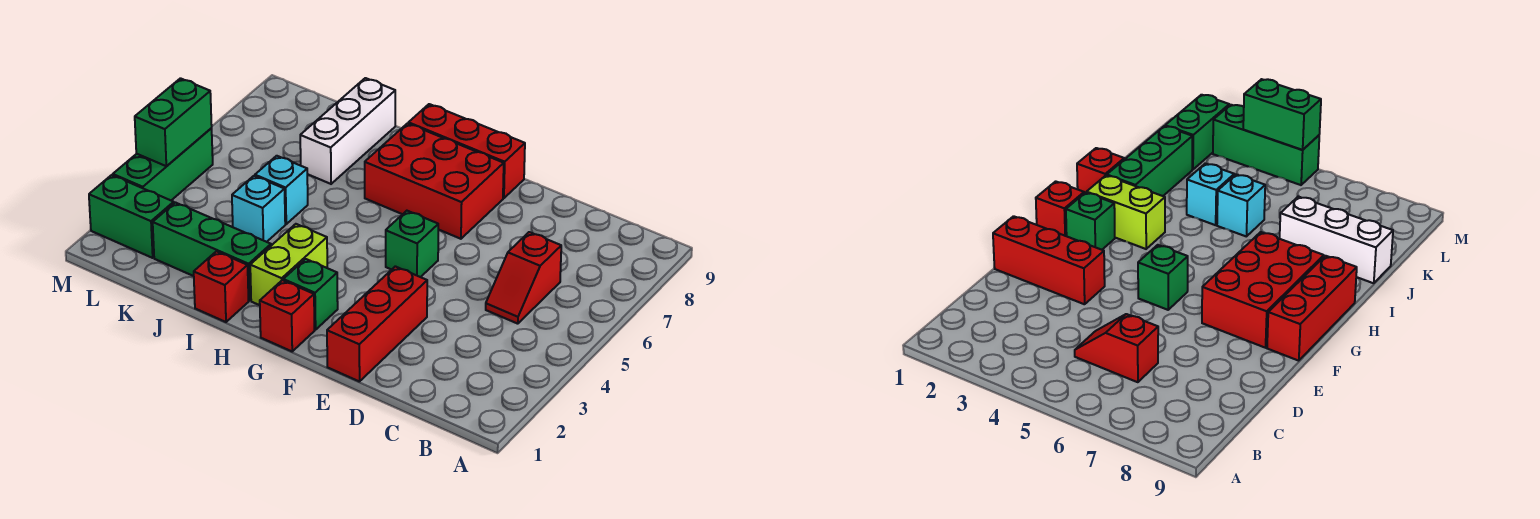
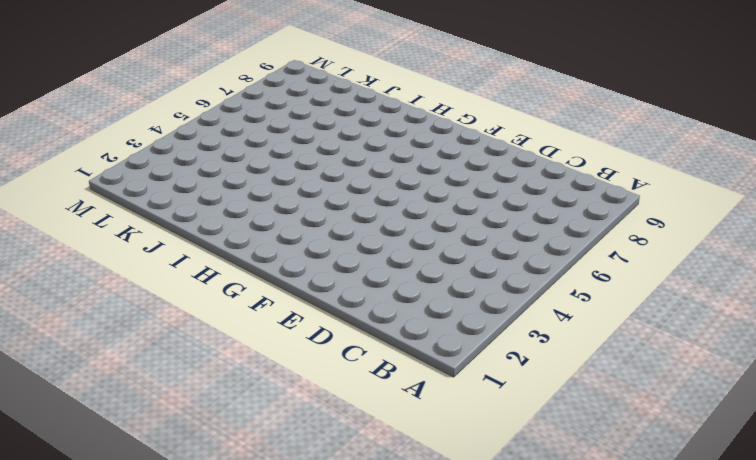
none -> red slope C5:C6 level 1 top 6
none -> red brick E1:E3 level 1
none -> green brick F5 level 1

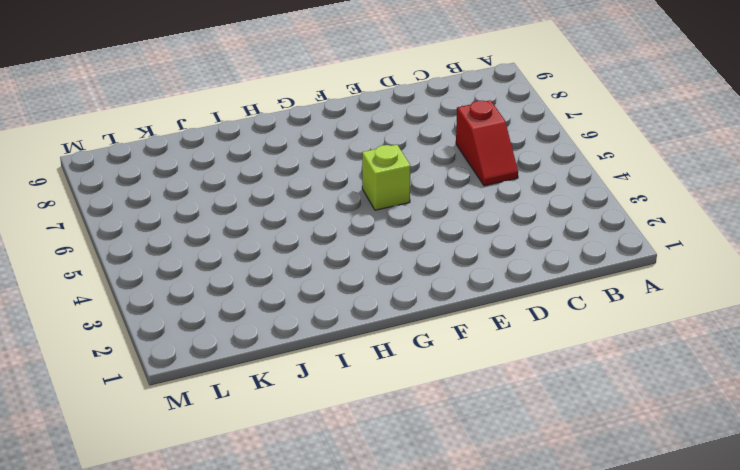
lime brick F5 level 1 -> green brick F5 level 1
none -> red brick E1:E3 level 1
none -> red brick F7:H8 level 1
none -> red brick F9:H9 level 1

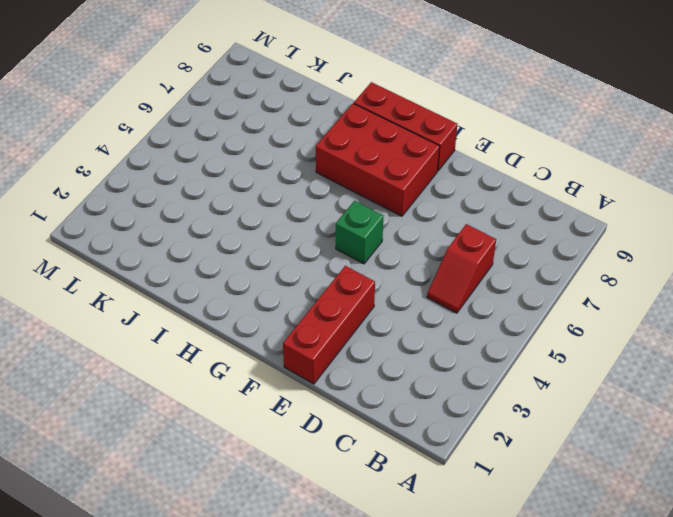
none -> red brick G1 level 1
none -> green brick G2 level 1
none -> lime brick H2:H3 level 1

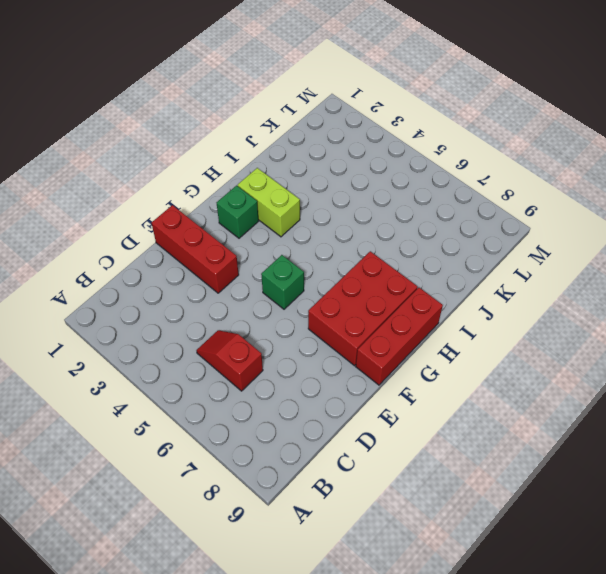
none -> red brick G1 level 1
none -> red brick I1 level 1
none -> green brick I2:K2 level 1

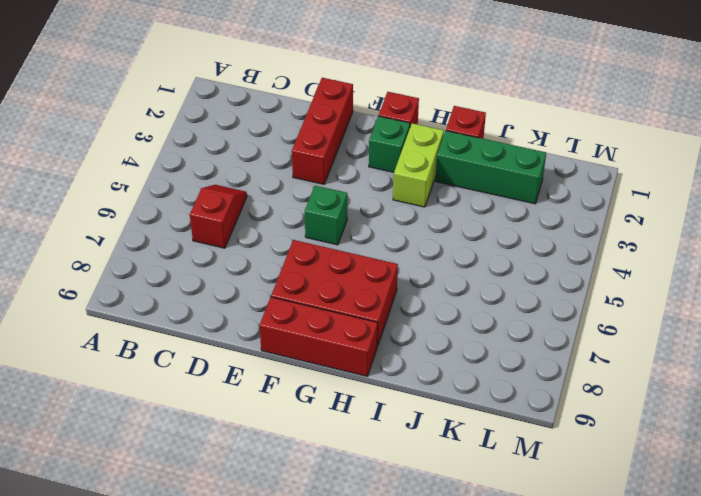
none -> cyan brick J4 level 1
none -> cyan brick J5 level 1
none -> white brick J7:J9 level 1

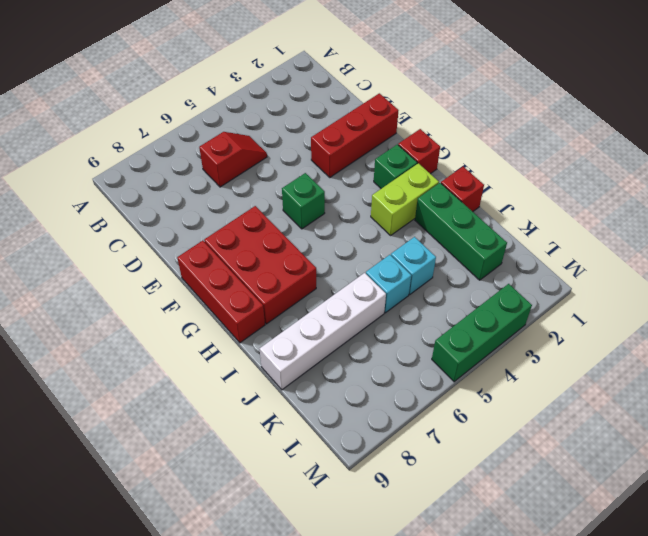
white brick J6:J9 level 1 -> white brick J7:J9 level 1
none -> green brick L2:M2 level 1
none -> green brick M4:M5 level 2

